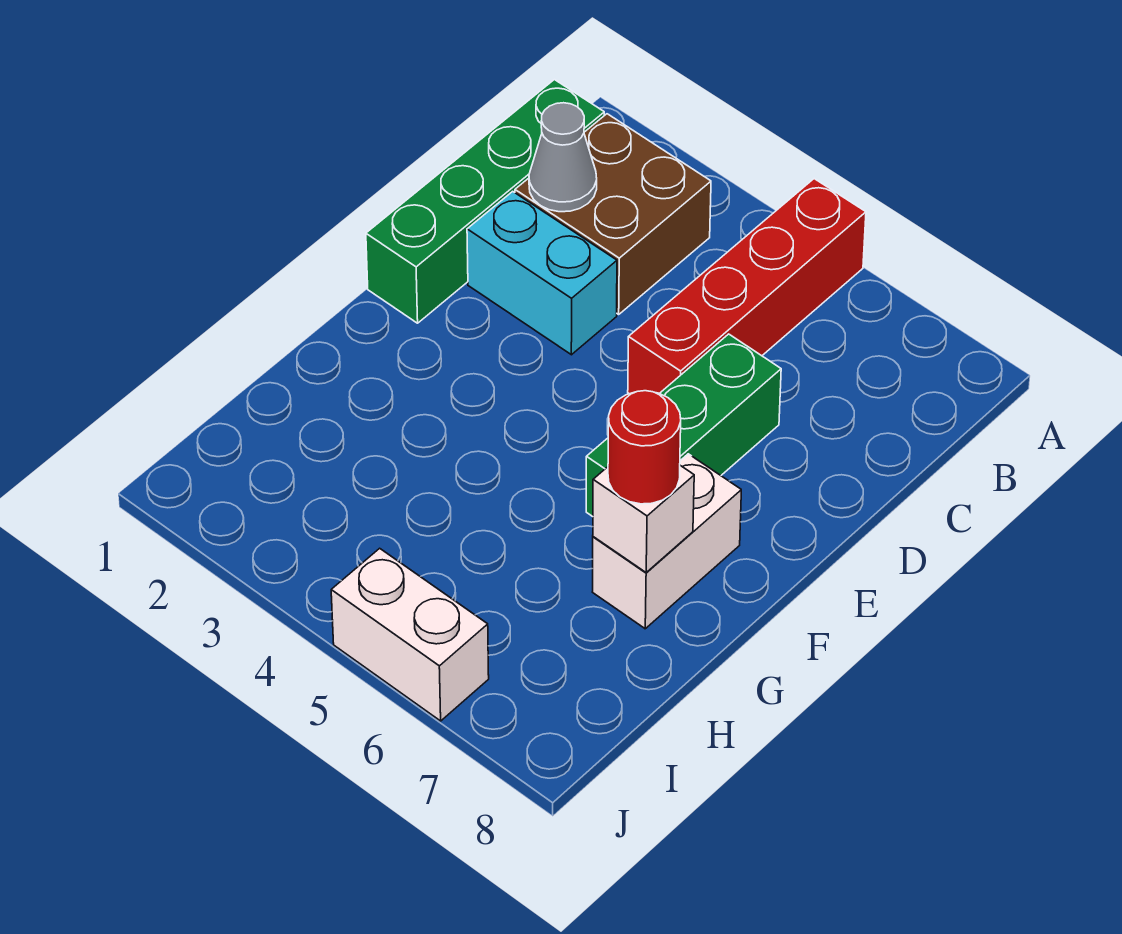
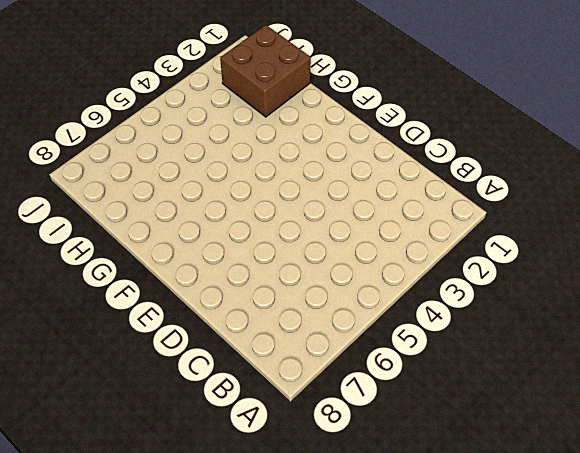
brown brick H1:I2 level 1 -> brown brick B2:C3 level 1
none -> red brick A5:D5 level 1
none -> green brick B1:E1 level 1

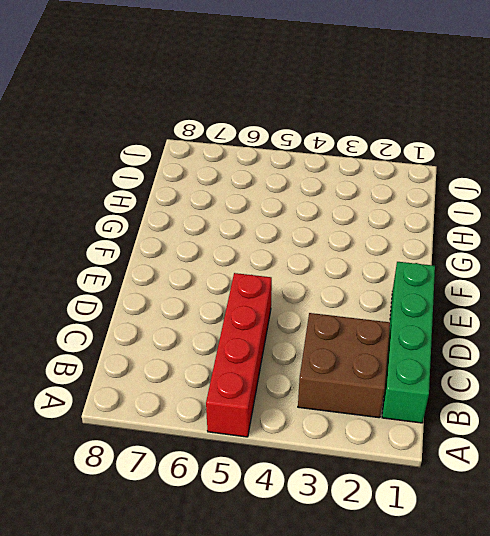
none -> cyan brick D2:D3 level 1
none -> green brick D6:F6 level 1

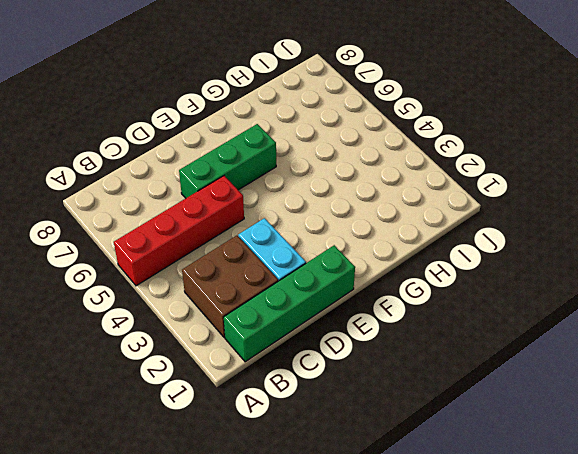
none -> white brick F7:G7 level 1
none -> white brick J5:J6 level 1

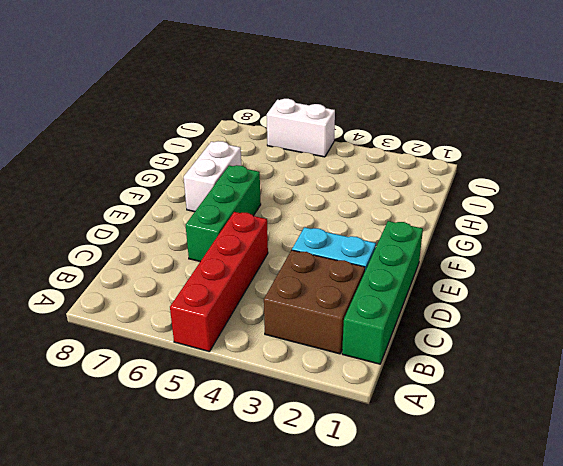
none -> grey cone C2 level 2
none -> white brick G7 level 2

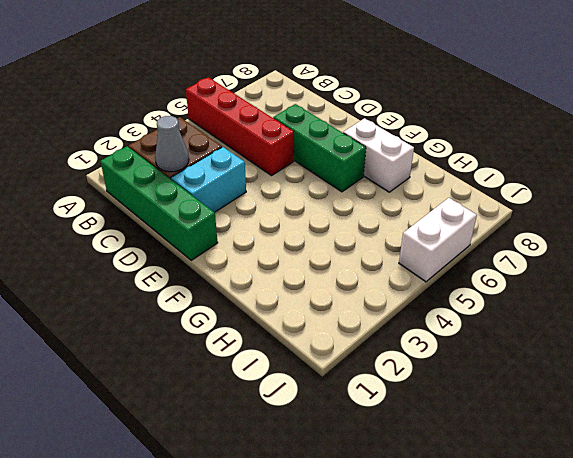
none -> white brick G7 level 2
none -> red round brick G7 level 3

